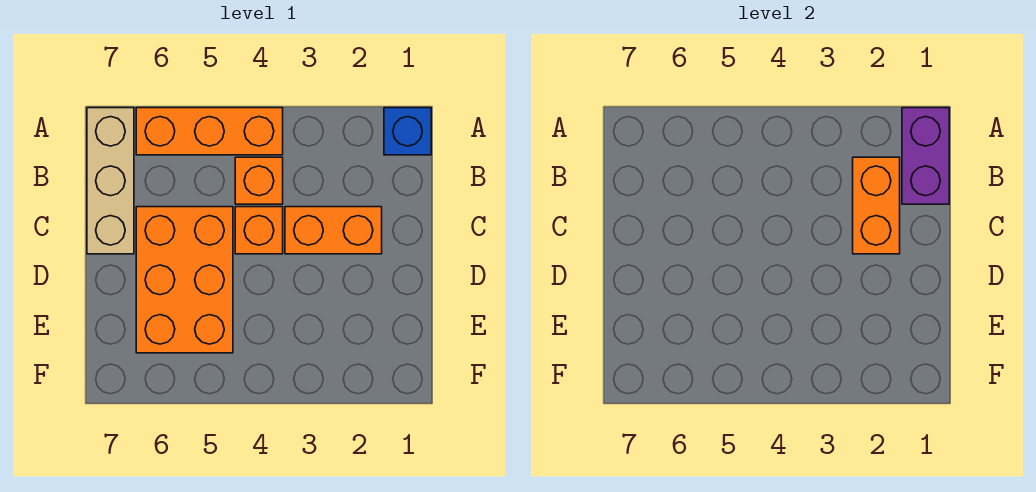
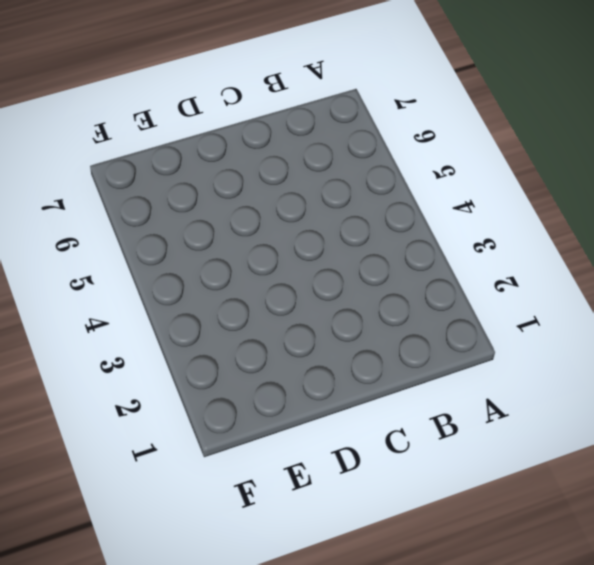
none -> blue brick A1 level 1
none -> orange brick A4:A6 level 1

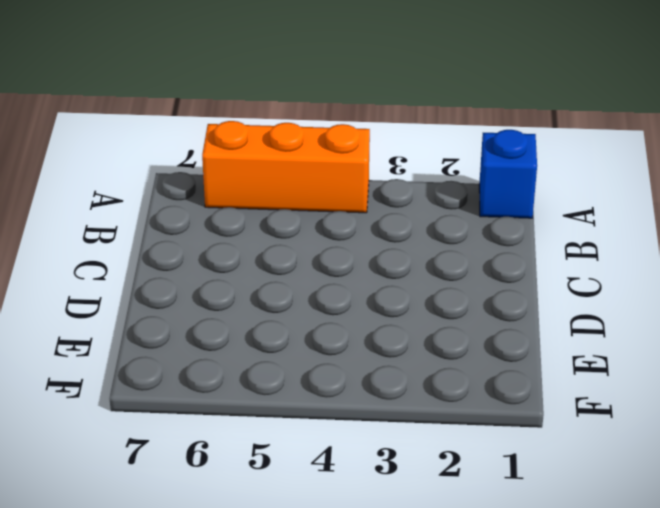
none -> tan brick A7:C7 level 1
none -> orange brick B4 level 1

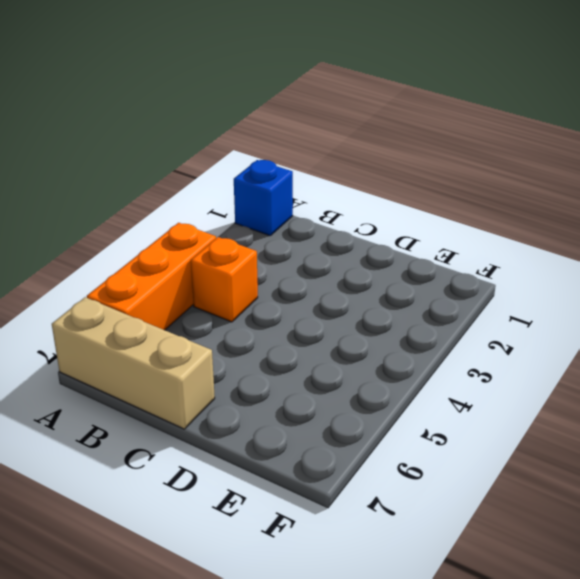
none -> orange brick C2:C3 level 1
none -> orange brick C4 level 1

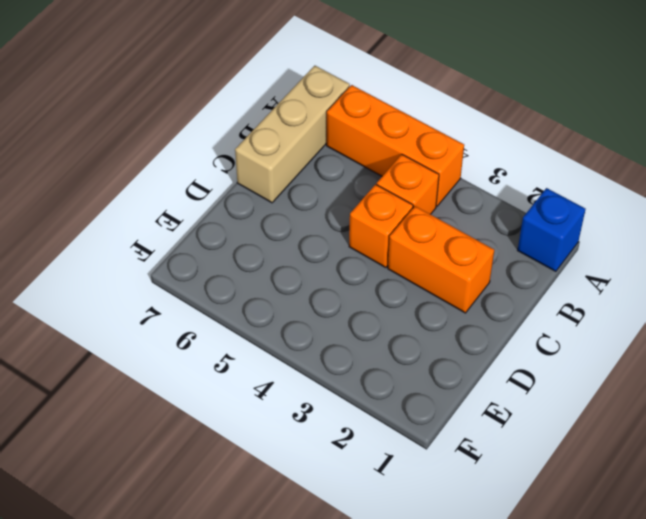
none -> orange brick C5:E6 level 1
none -> purple brick A1:B1 level 2

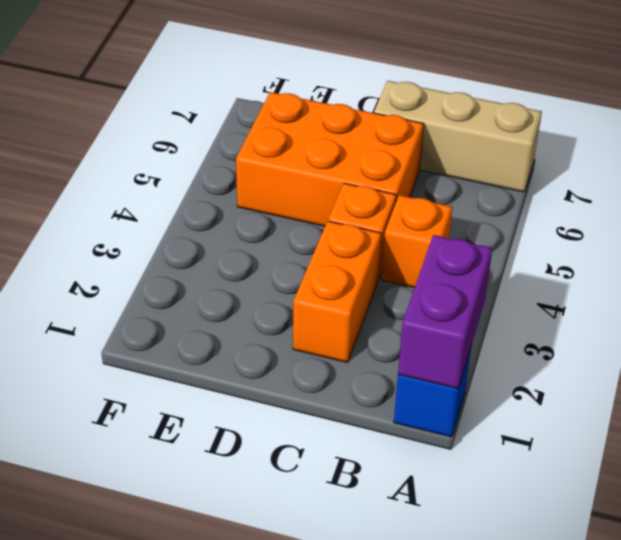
purple brick A1:A2 level 2 -> purple brick A1:B1 level 2
none -> orange brick A4:A6 level 1
none -> orange brick B2:C2 level 2

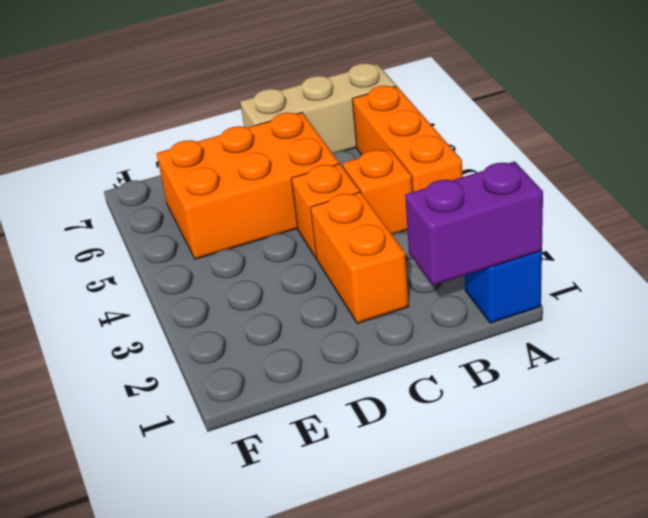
none -> orange brick B2:C2 level 2

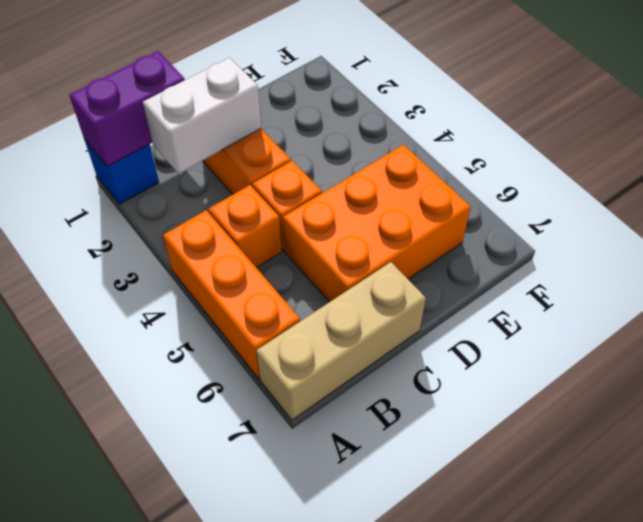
white brick B2:C2 level 2 -> orange brick B2:C2 level 2

